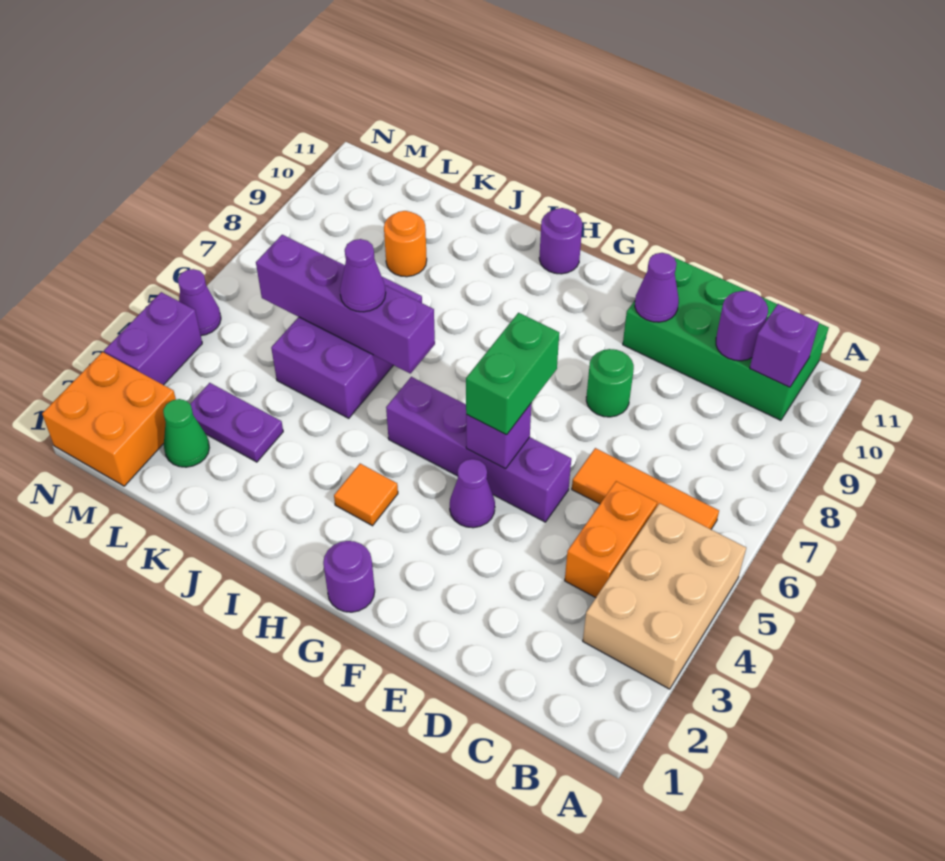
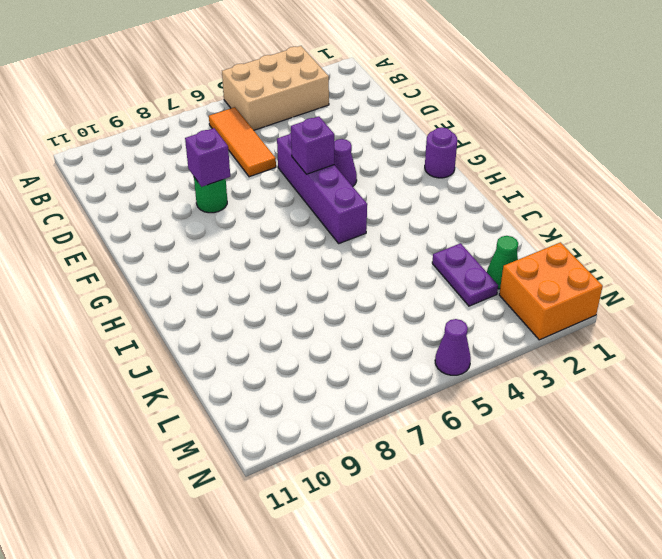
purple brick E8 level 2 -> purple brick B10 level 2
none -> green brick B10:E11 level 1
none -> orange brick C4:C5 level 1
none -> orange tile H3 level 1

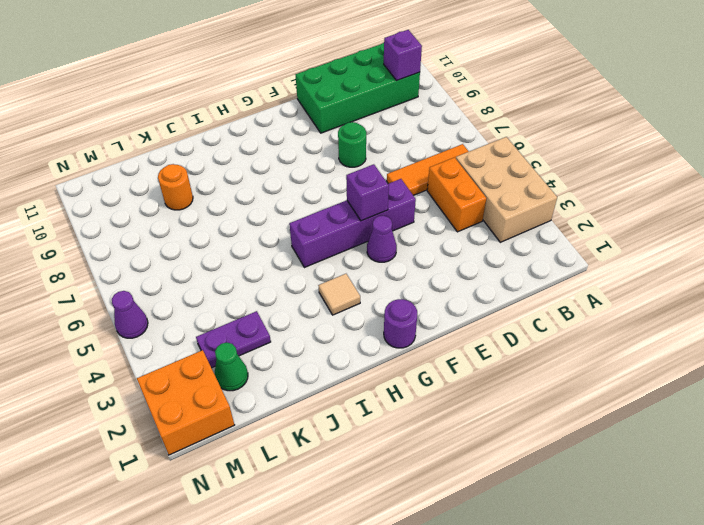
tan tile H3 level 1 -> orange tile H3 level 1
none -> purple round brick H11 level 1
none -> purple brick J5:K7 level 1
none -> purple brick N3:N4 level 1

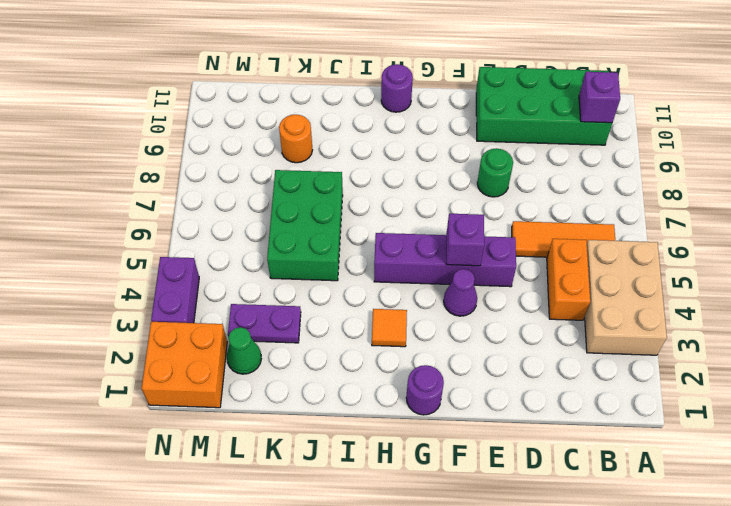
green brick J5:K7 level 1 -> purple brick J5:K7 level 1
none -> purple cone N5 level 1
none -> purple round brick C10 level 2
none -> purple cone E10 level 2

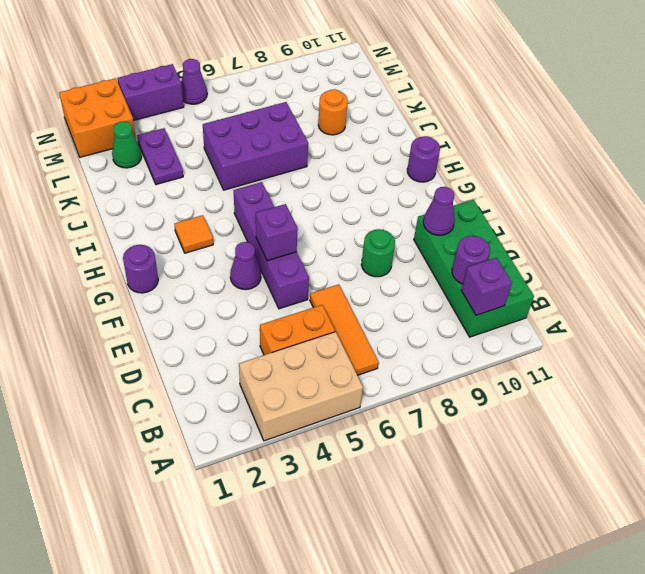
none -> purple brick I6:L6 level 2
none -> green brick F5:F6 level 3
none -> purple cone J6 level 3

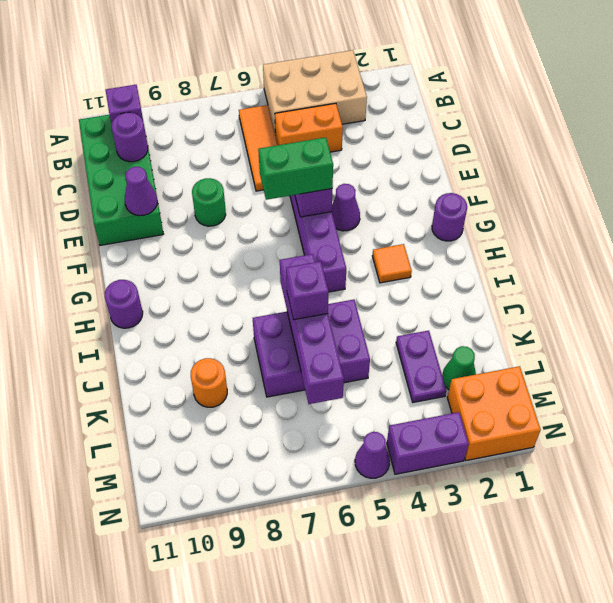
purple brick J6 level 3 -> purple cone J6 level 3

